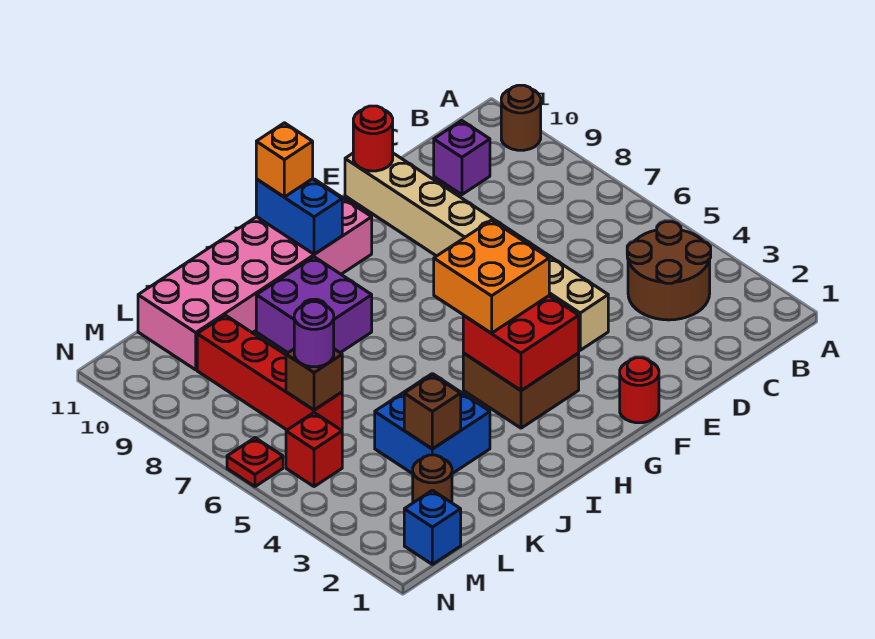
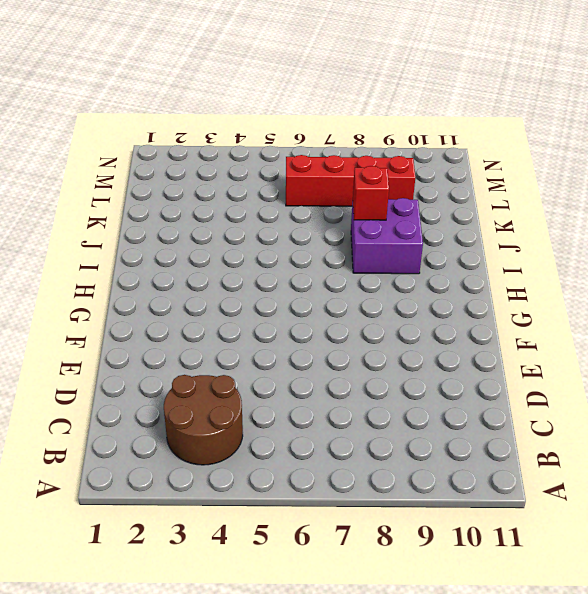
red brick J8 level 2 -> red brick M5 level 1
none -> brown round brick A10 level 1
none -> purple brick C10 level 1
none -> tan brick E4:E11 level 1

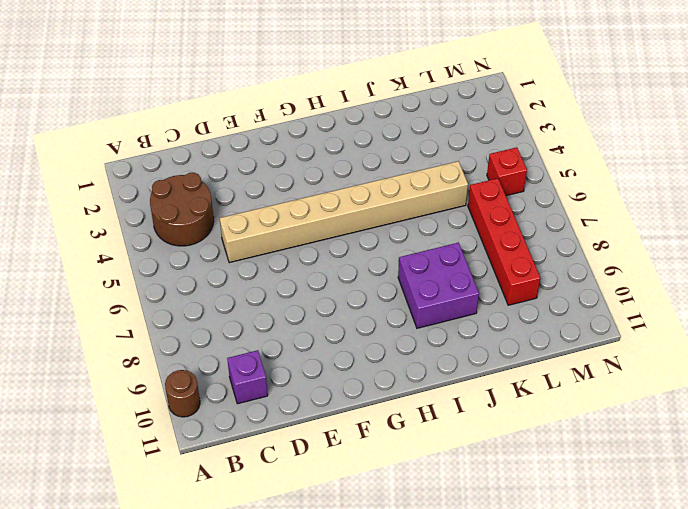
tan brick D5:K5 level 1 -> tan brick E4:E11 level 1
none -> red round brick F1 level 1
none -> brown brick G3:H4 level 1
none -> pink brick G10:L11 level 1

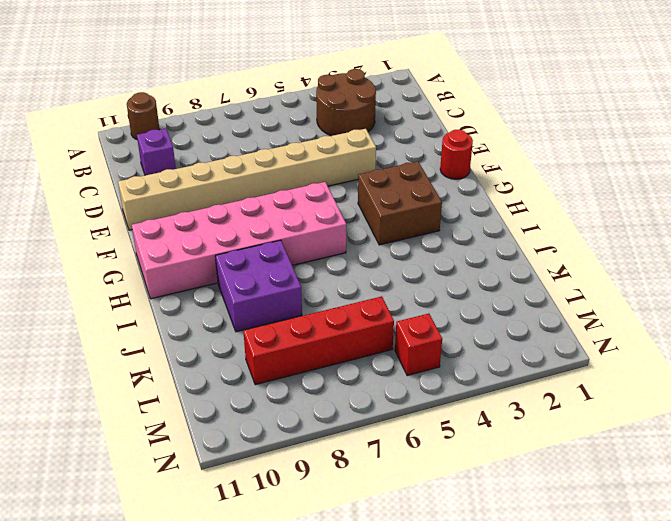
pink brick G6:H11 level 1 -> pink brick G10:L11 level 1
none -> blue brick J3:K4 level 1
none -> brown round brick L2 level 1
none -> blue brick M1 level 1

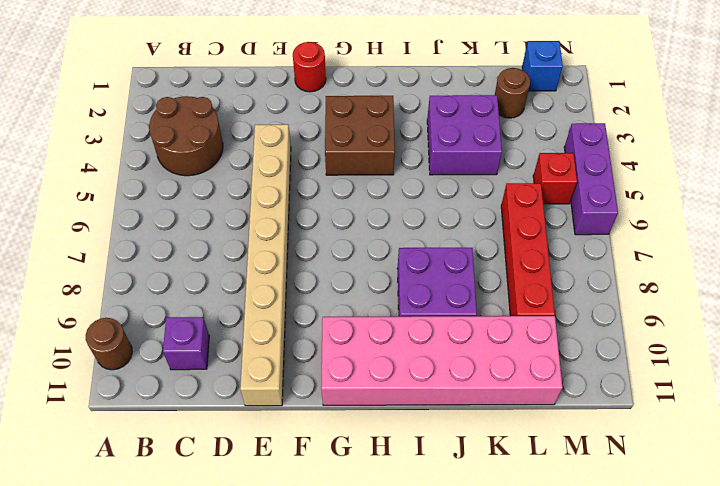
purple brick J3:K4 level 1 -> blue brick J3:K4 level 1
purple brick N4:N6 level 1 -> red plate N6 level 1
none -> red round brick E11 level 2
none -> red brick G3:H4 level 2
none -> blue brick H10:H11 level 2

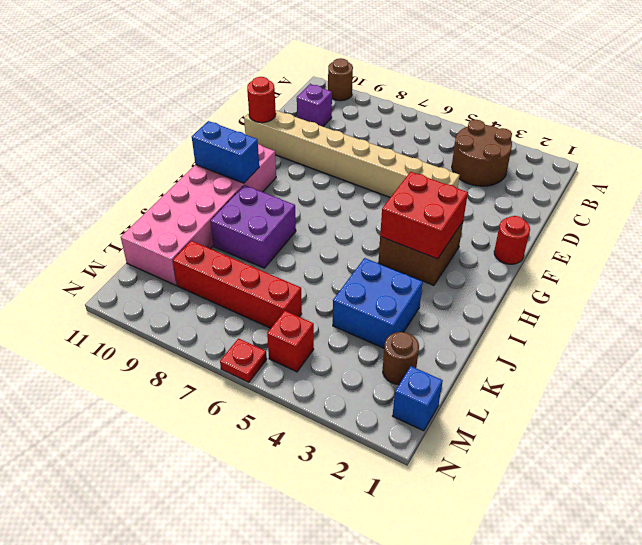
none -> brown brick K3 level 2
none -> brown brick L6 level 2
none -> orange brick G4:H5 level 3

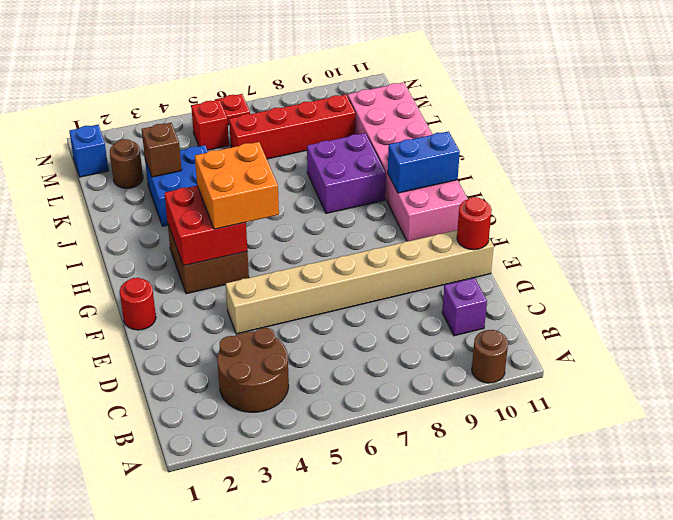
none -> brown brick L6 level 2
none -> orange brick H11 level 3
none -> purple round brick L6 level 3

